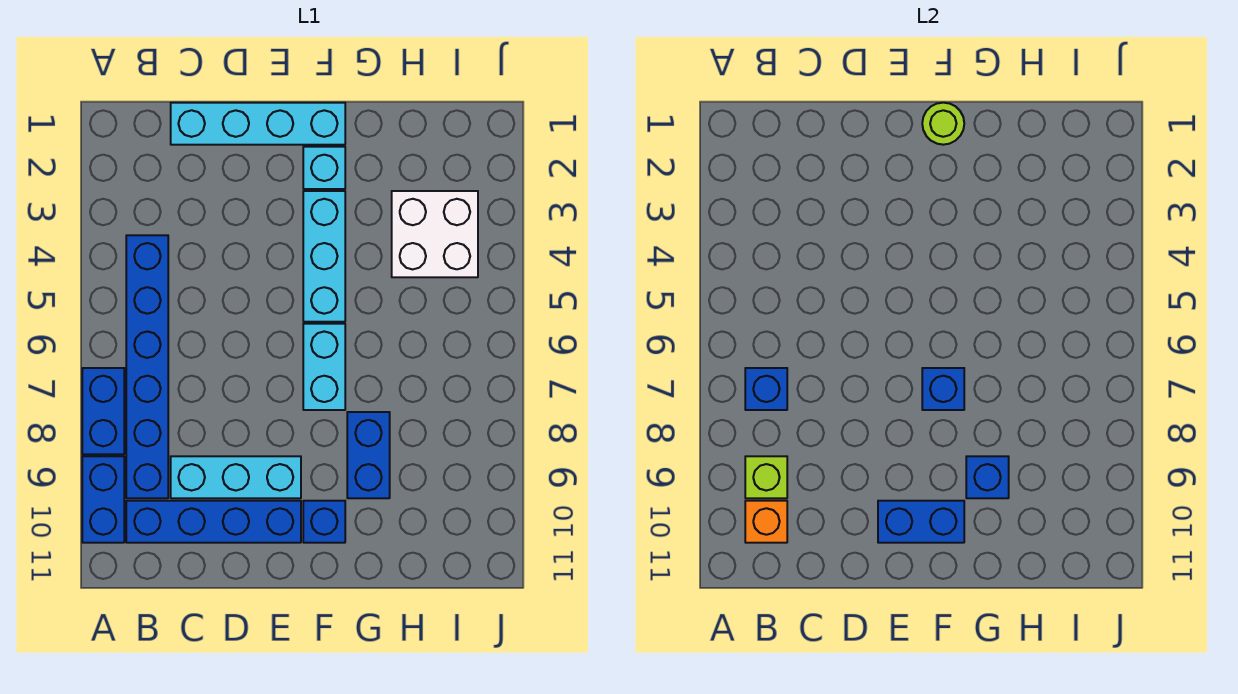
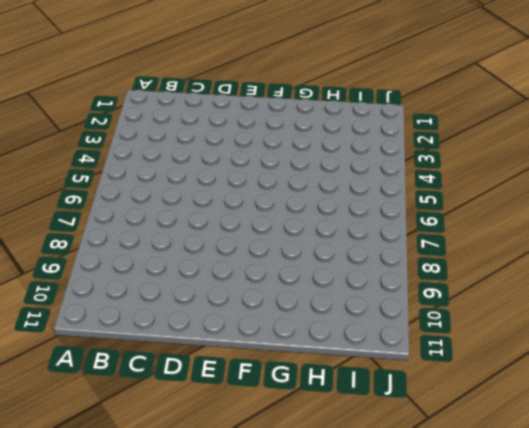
none -> blue brick A7:A8 level 1
none -> blue brick A9:A10 level 1
none -> blue brick B4:B9 level 1

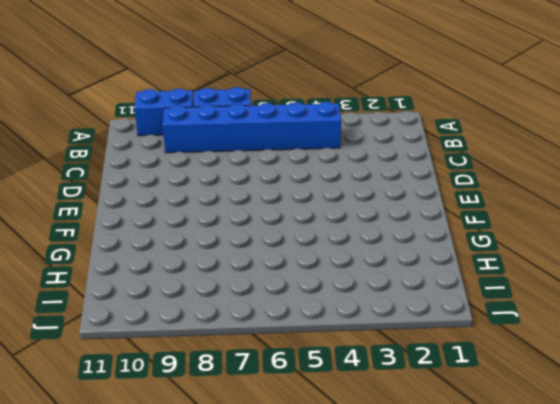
none -> blue brick B10:E10 level 1
none -> cyan brick C1:F1 level 1
none -> cyan brick C9:E9 level 1

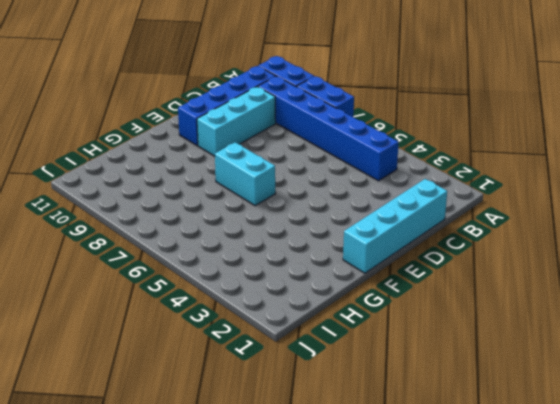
none -> cyan brick F2 level 1
none -> cyan brick F3:F5 level 1
none -> blue brick F10 level 1

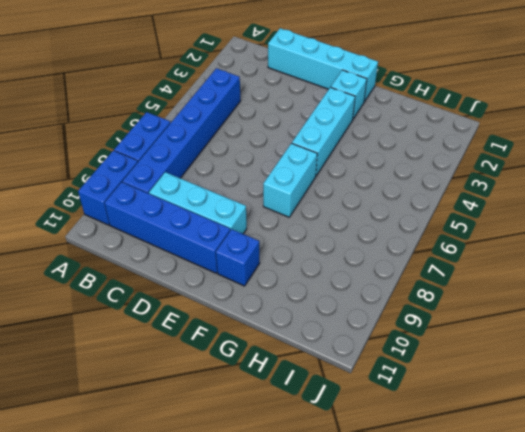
none -> blue brick G8:G9 level 1
none -> white brick H3:I4 level 1
none -> blue brick B7 level 2

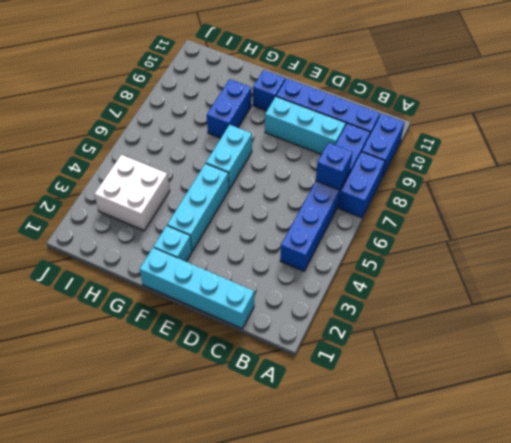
none -> lime brick B9 level 2
none -> orange brick B10 level 2
none -> blue brick E10:F10 level 2

